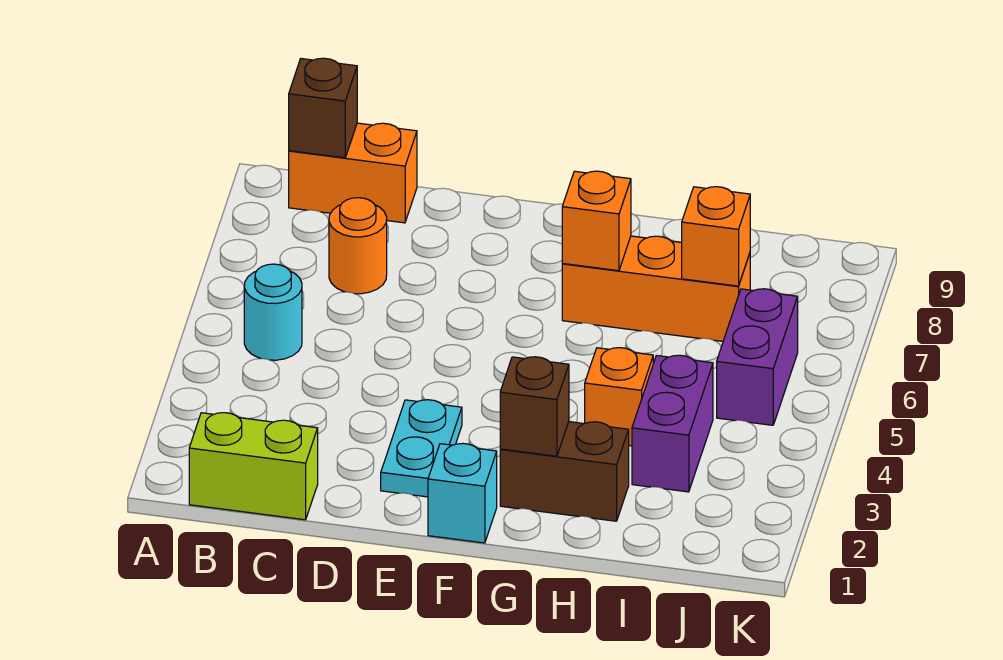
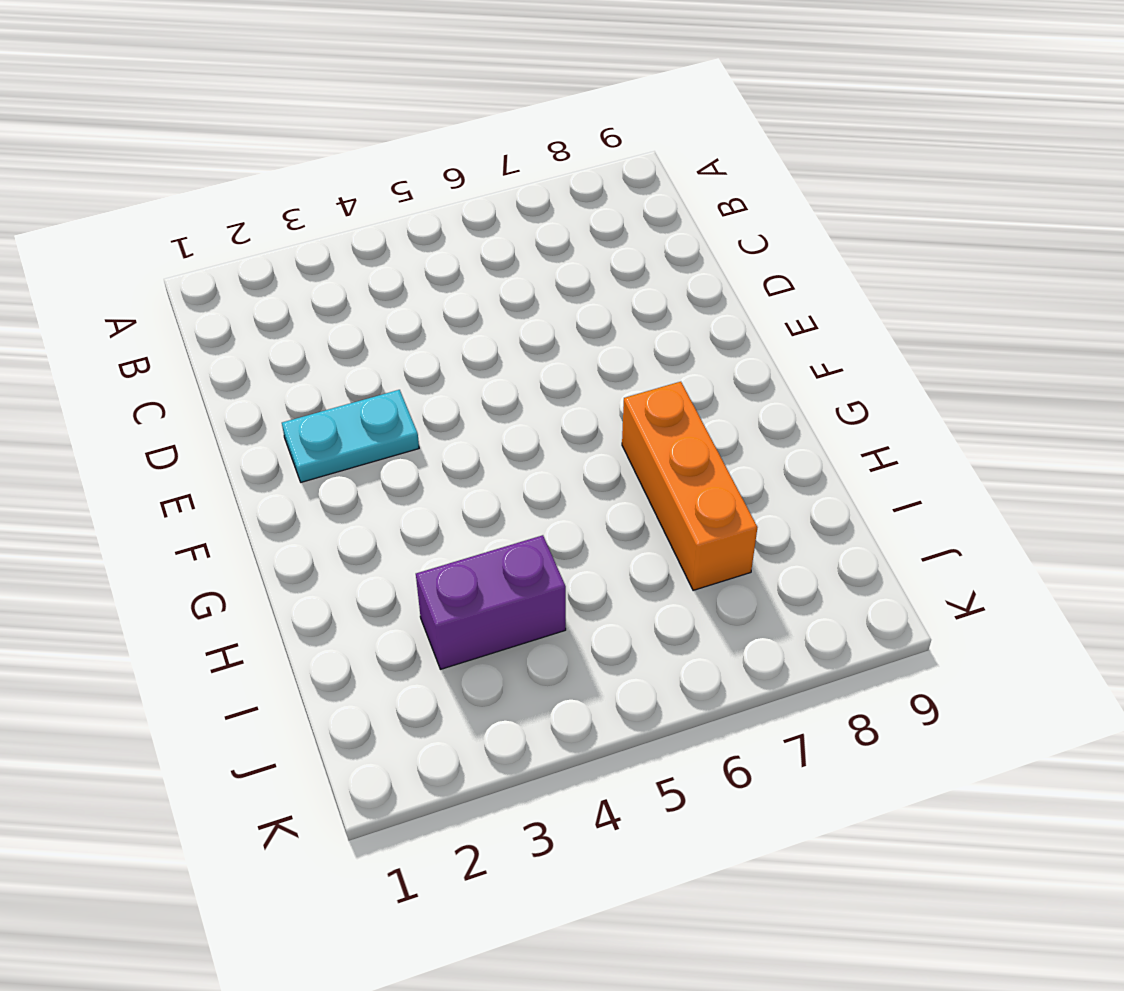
none -> lime brick B1:C1 level 1
none -> cyan round brick B5 level 1
none -> orange brick B9:C9 level 1

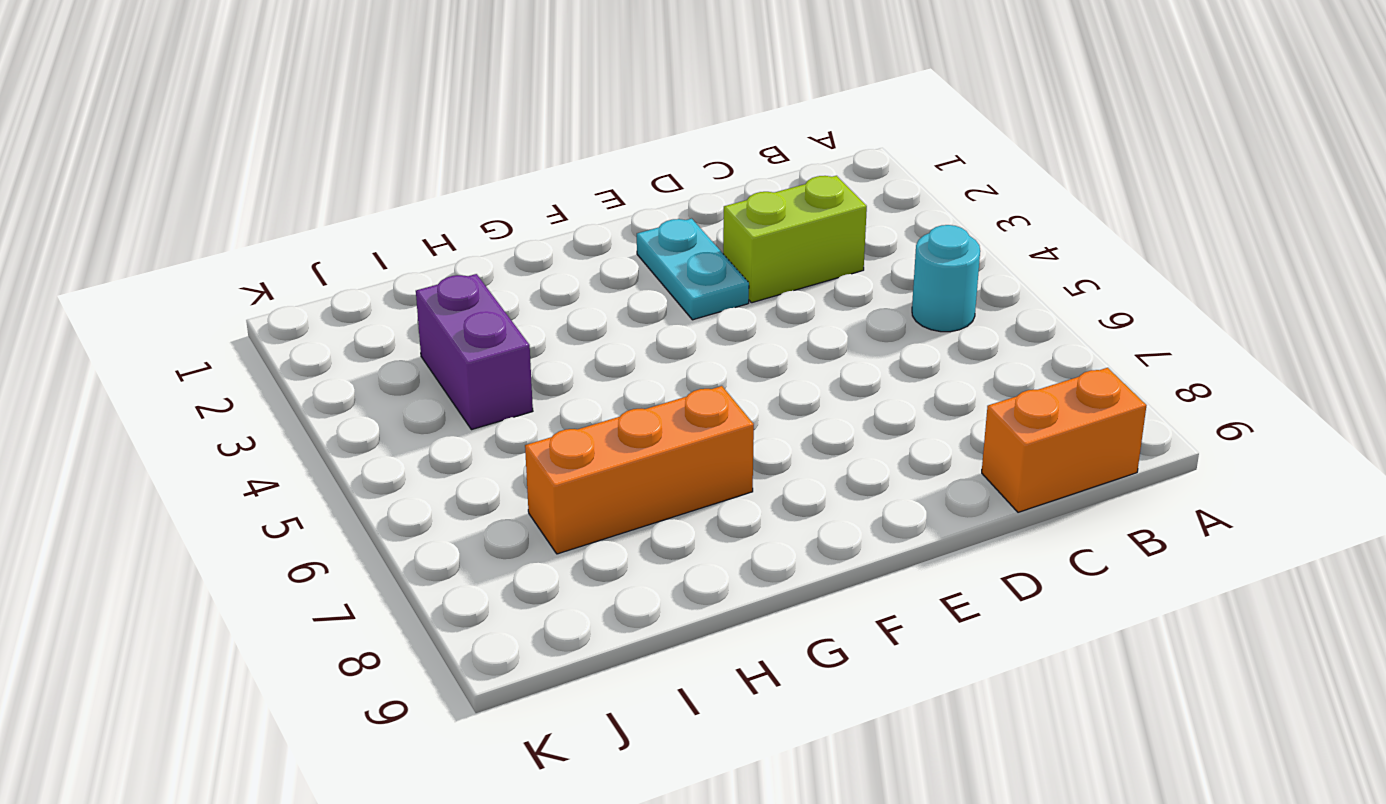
lime brick C3:D3 level 1 -> lime brick B1:C1 level 1
none -> orange round brick C7 level 1
none -> cyan brick F1 level 1
none -> brown brick G2:H2 level 1

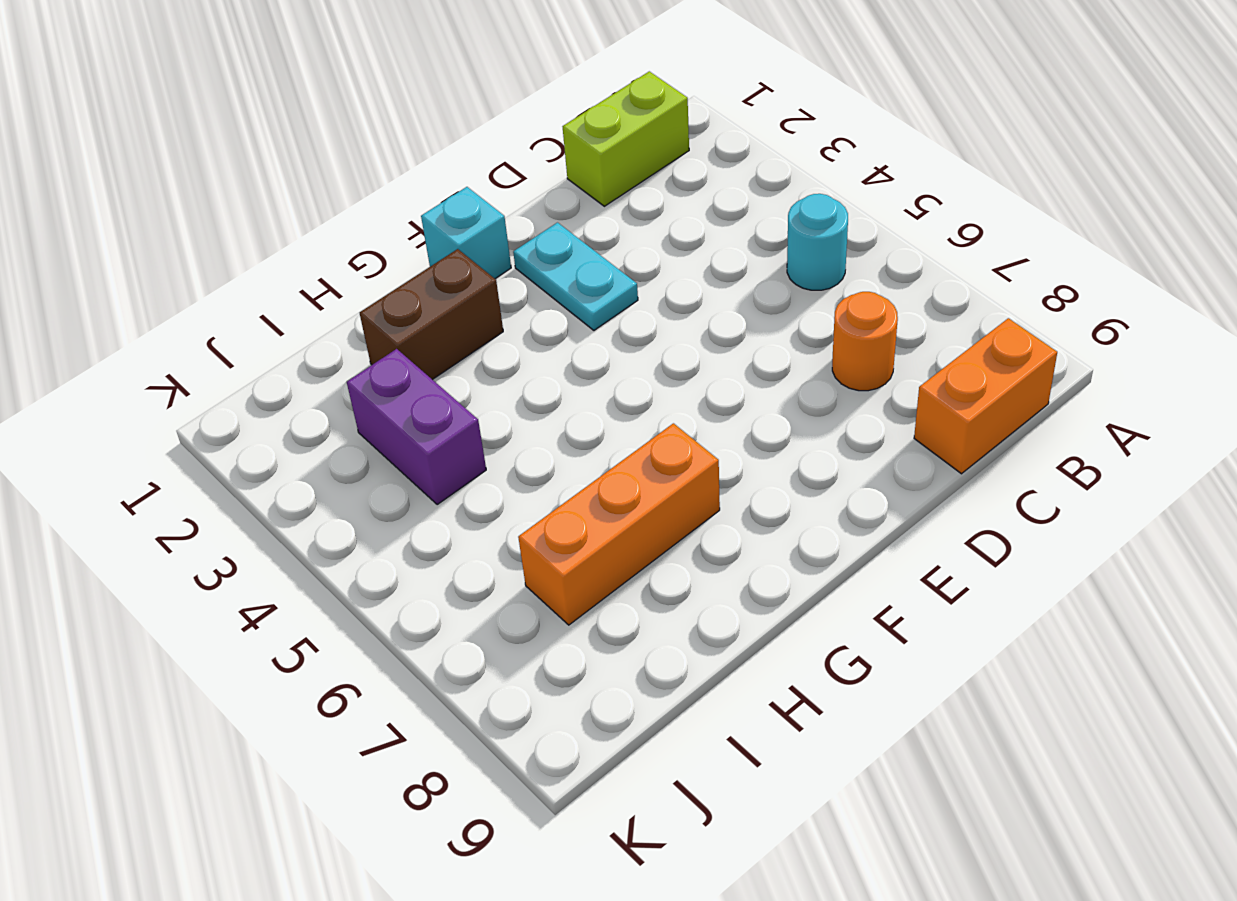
none -> orange brick H4 level 1
none -> purple brick J5:J6 level 1
none -> brown brick B9 level 2

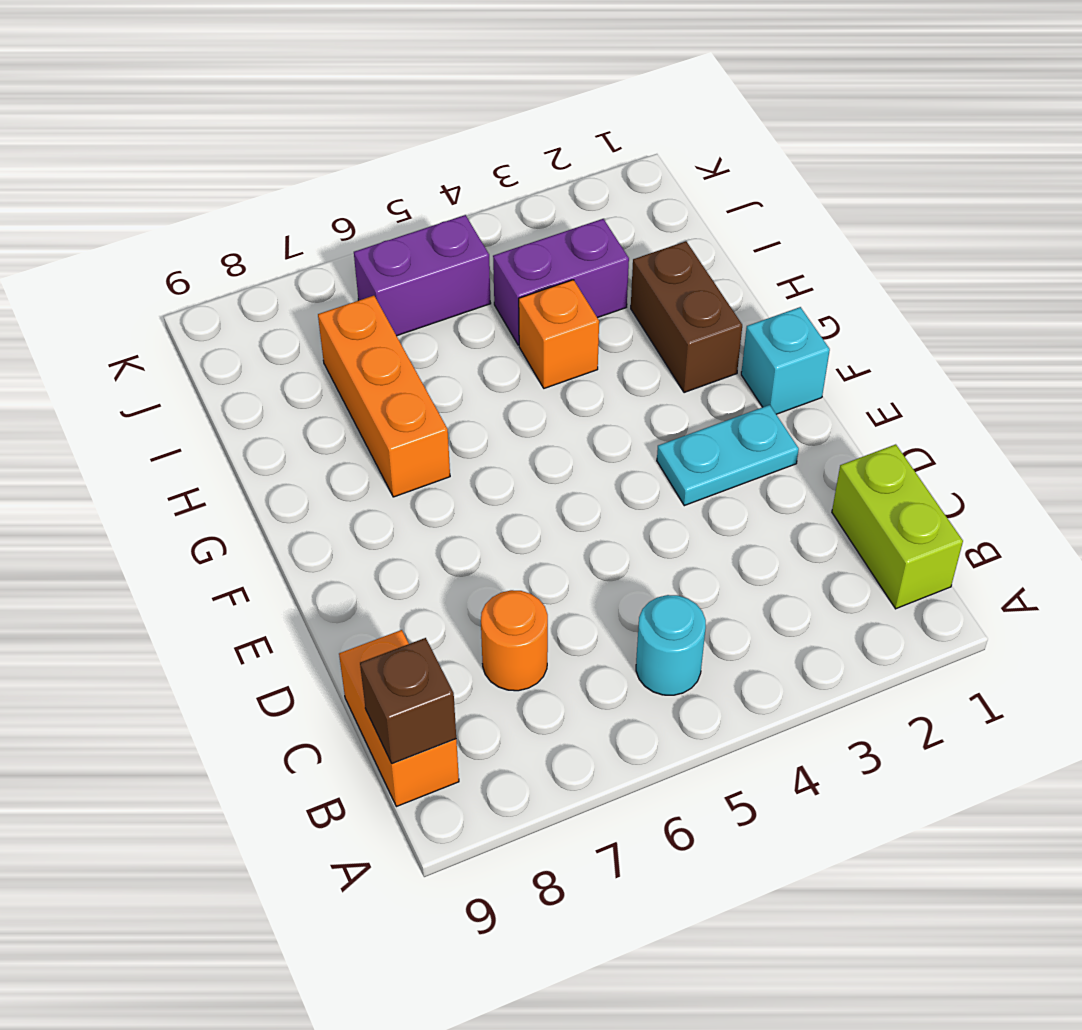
none -> brown brick G2 level 2
none -> orange brick G7 level 2
none -> orange brick I7 level 2

